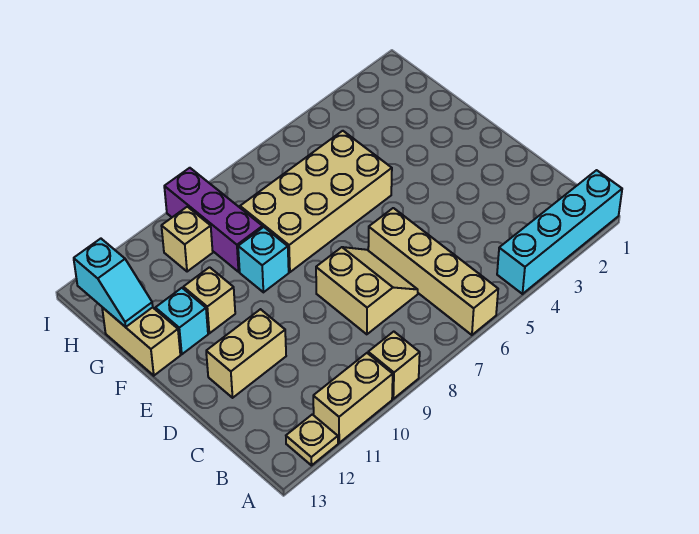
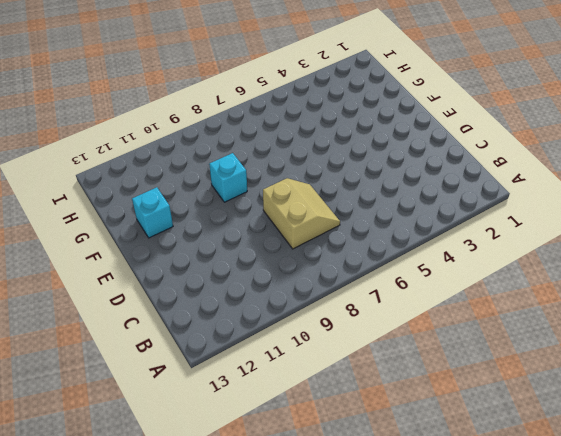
none -> cyan brick A1:A4 level 1
none -> tan brick A6:D6 level 1
none -> tan brick A9 level 1

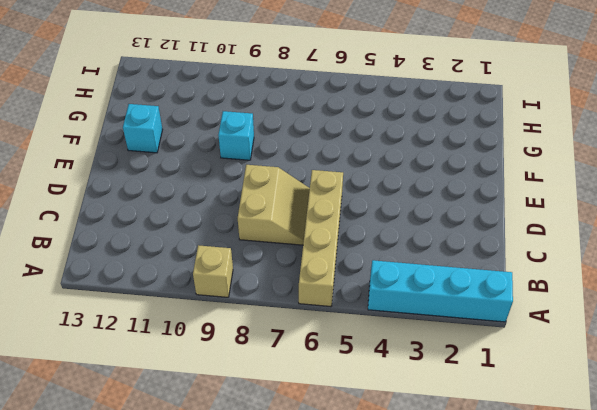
none -> tan brick A10:A11 level 1
none -> tan plate A12 level 1
none -> tan brick D11:D12 level 1

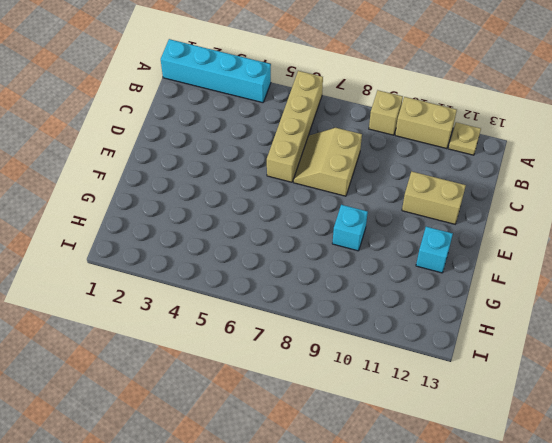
none -> tan brick F5:G8 level 1
none -> tan brick F11 level 1
none -> tan brick F13:G13 level 1

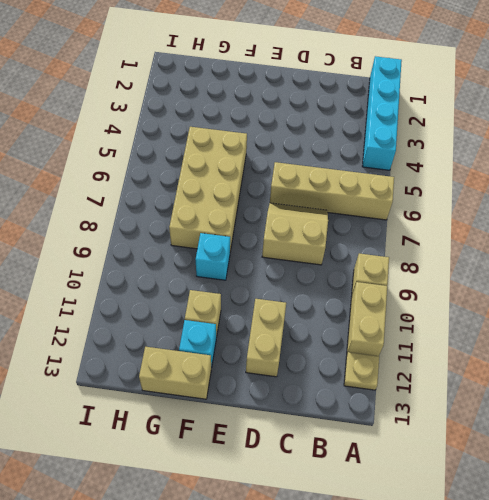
none -> purple brick G9:I9 level 1
none -> tan brick H10 level 1
none -> cyan slope G13:H13 level 2 top H

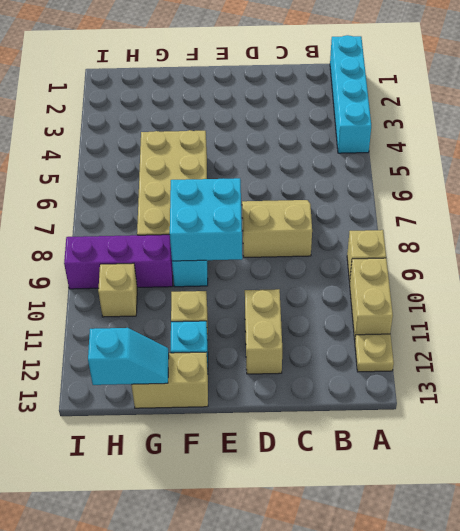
cyan brick E8:F9 level 2 -> none
none -> tan brick A6:D6 level 1

